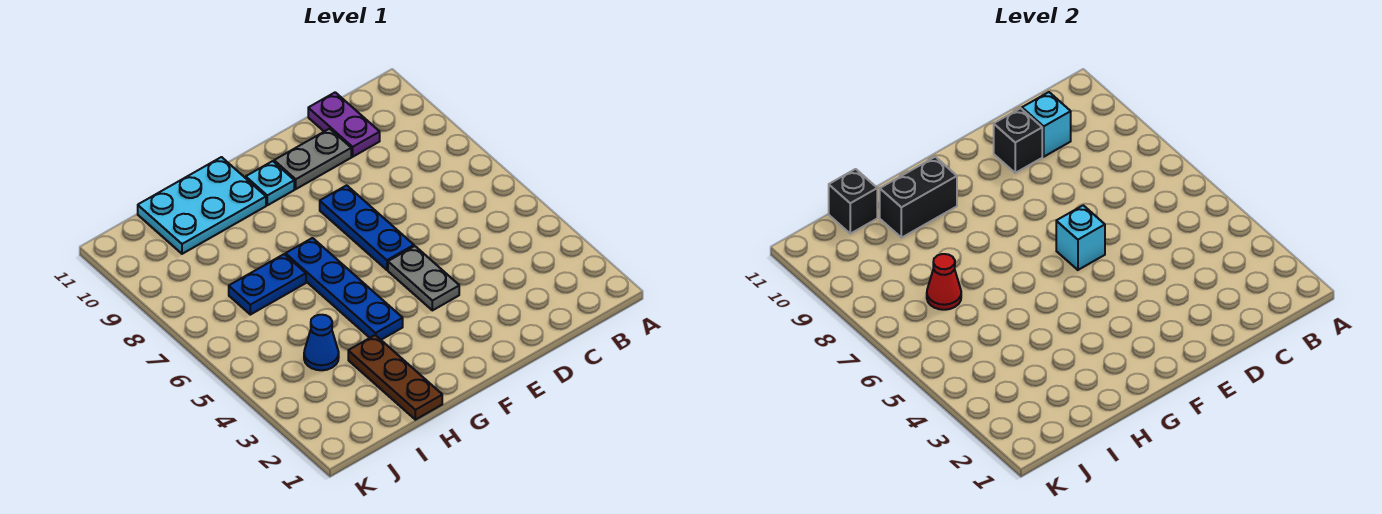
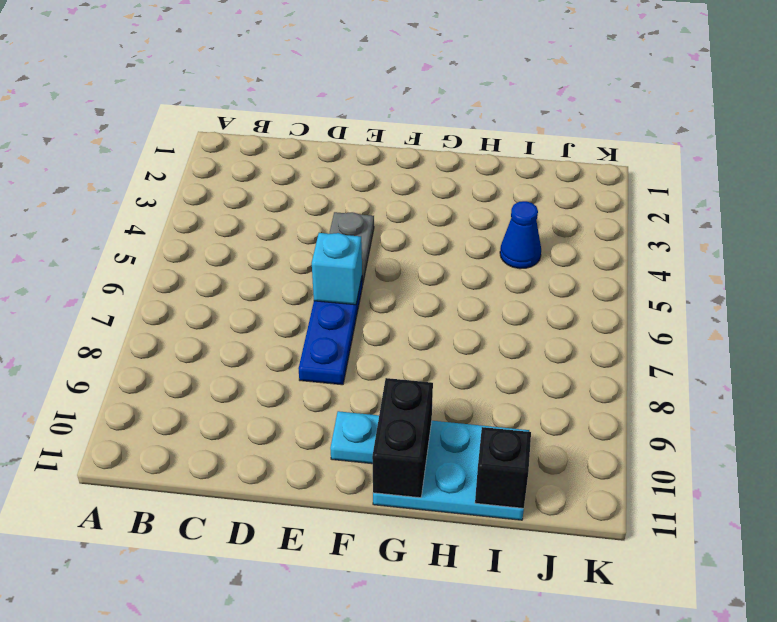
black brick G10:G11 level 2 -> black brick G10:H10 level 2
none -> purple plate C10:C11 level 1
none -> grey plate D10:E10 level 1
none -> blue plate G4:G7 level 1

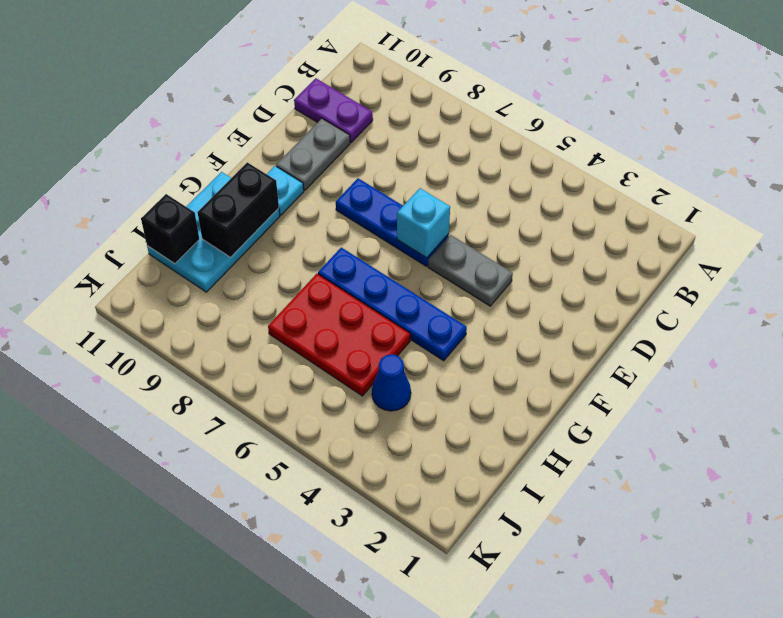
red plate H5:I7 level 1 -> blue plate H7:I7 level 1
none -> brown plate H1:H3 level 1
none -> cyan brick C10 level 2
none -> black brick D10 level 2

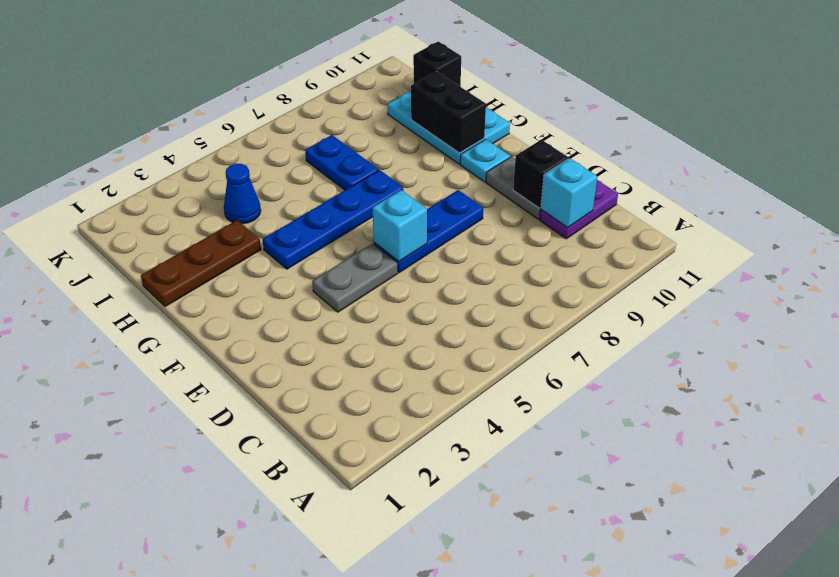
none -> red cone I7 level 2

